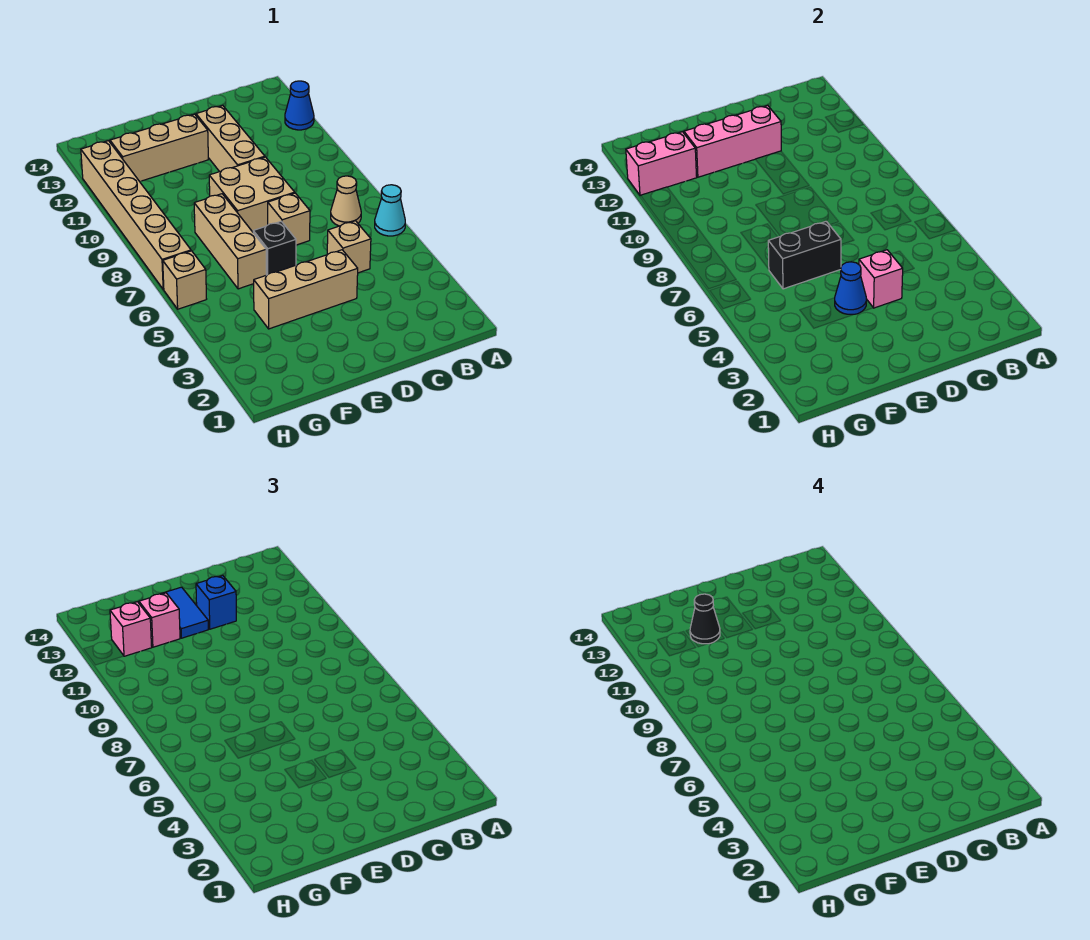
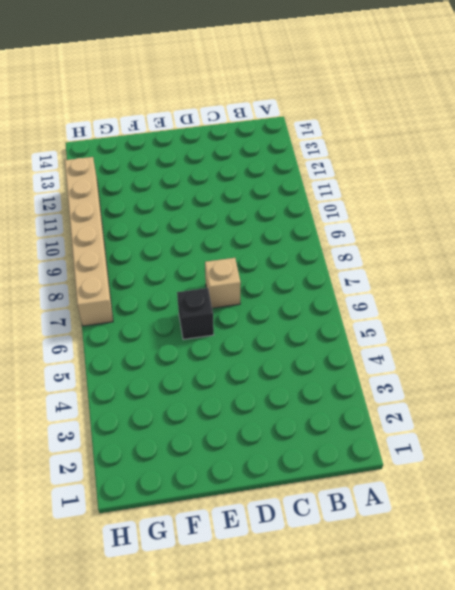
none -> cyan cone A6 level 1
none -> blue cone A12 level 1
none -> tan cone B7 level 1

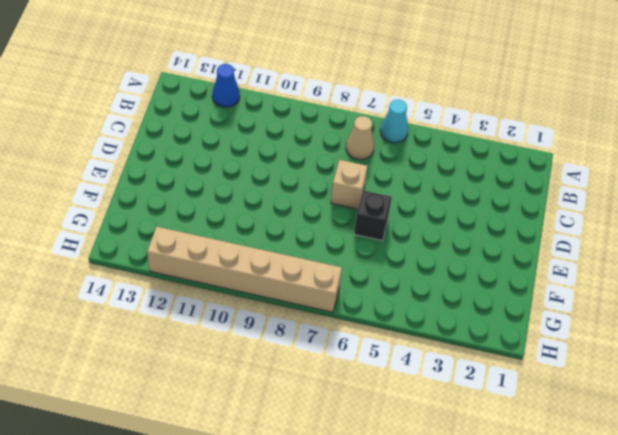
none -> tan brick C5 level 1
none -> tan brick D4:F4 level 1
none -> tan brick D8:E9 level 1

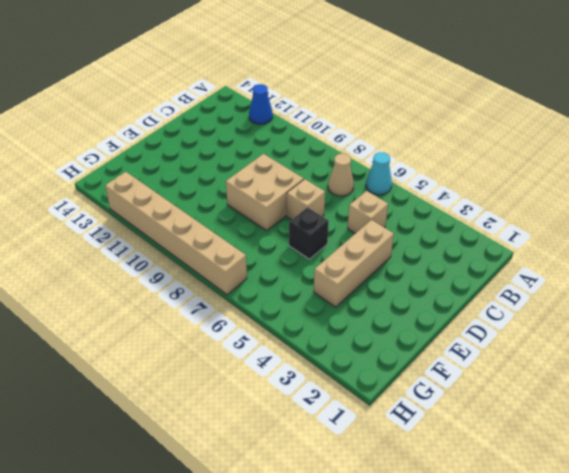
none -> tan brick D10:D12 level 1
none -> tan brick E12:G12 level 1
none -> tan brick F6:F8 level 1

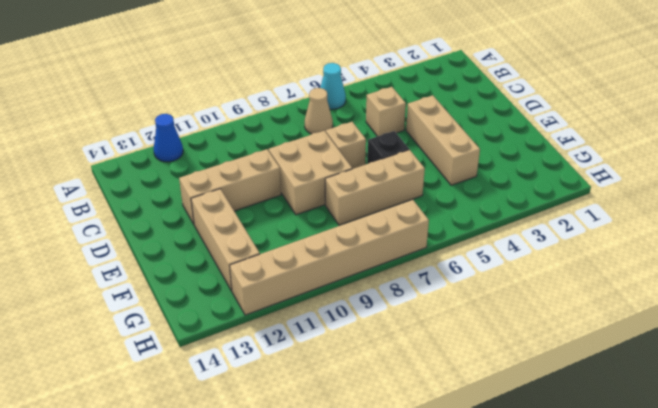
none -> tan brick H6 level 1
none -> pink brick D4 level 2
none -> pink brick D12:F12 level 2

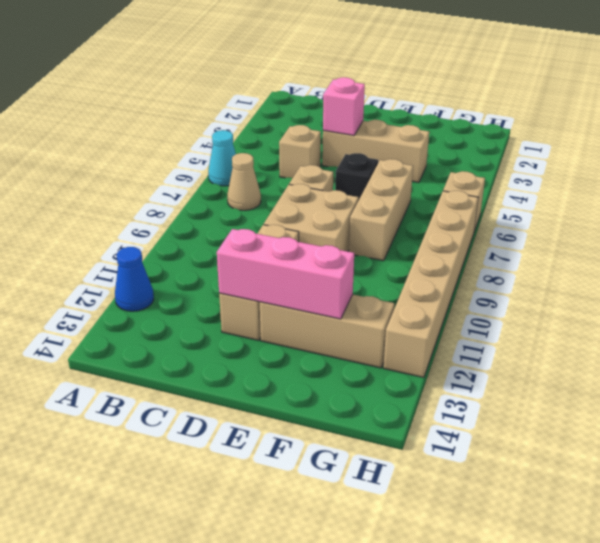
none -> blue cone E4 level 2
none -> black brick E6:F6 level 2
none -> pink brick G12:H12 level 2

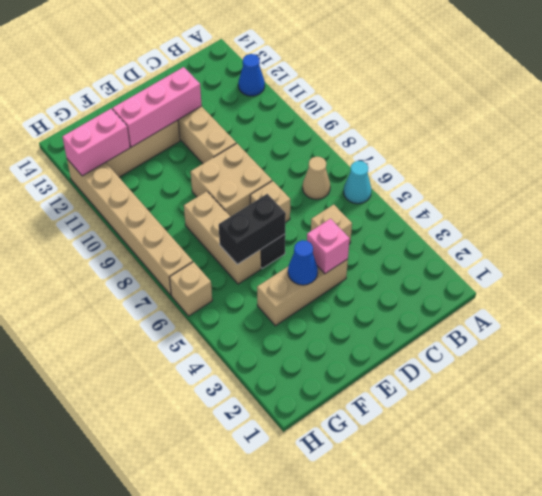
none -> blue brick D12 level 3
none -> blue tile E12:E13 level 3
none -> pink brick F12 level 3

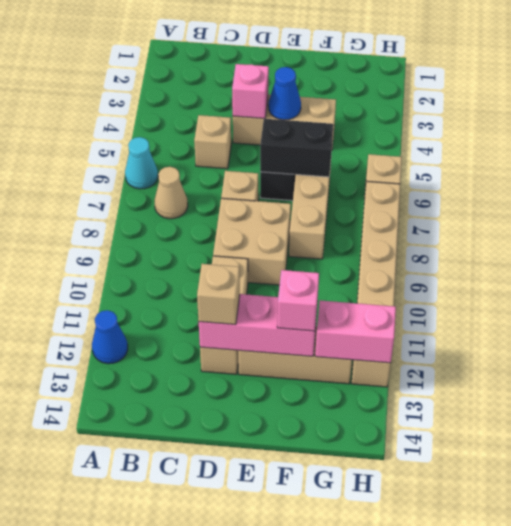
tan brick D12 level 3 -> blue brick D12 level 3
none -> blue tile E12:E13 level 3
none -> pink brick G12 level 3
none -> black cone F12 level 4

